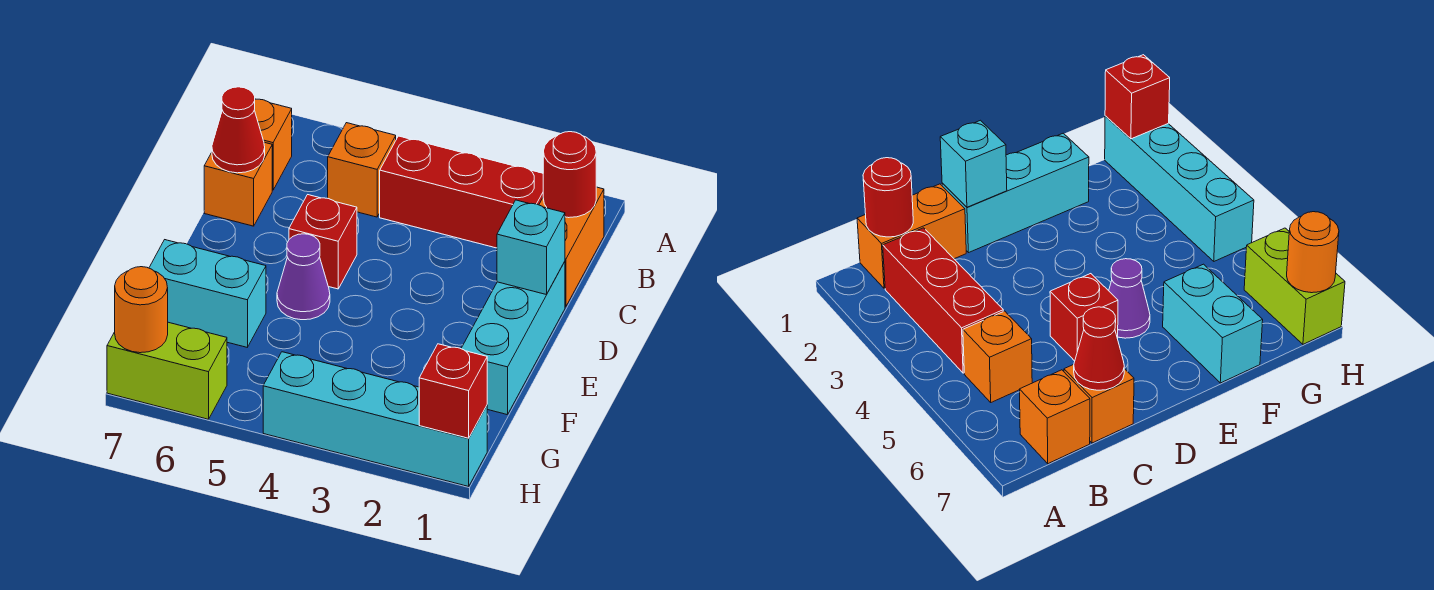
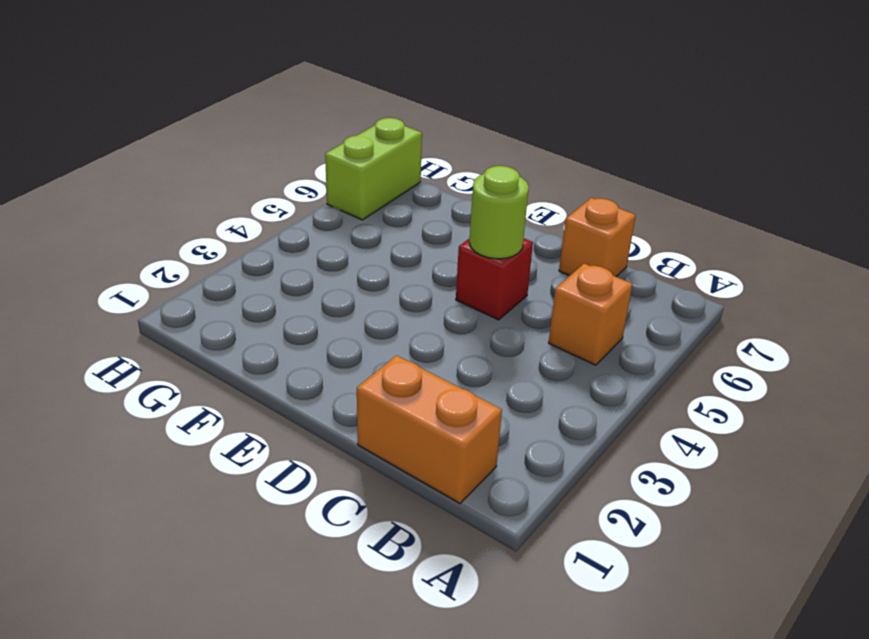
lime round brick D5 level 2 -> none
none -> red brick B2:B4 level 1
none -> orange brick B7 level 1
none -> cyan brick D1:F1 level 1

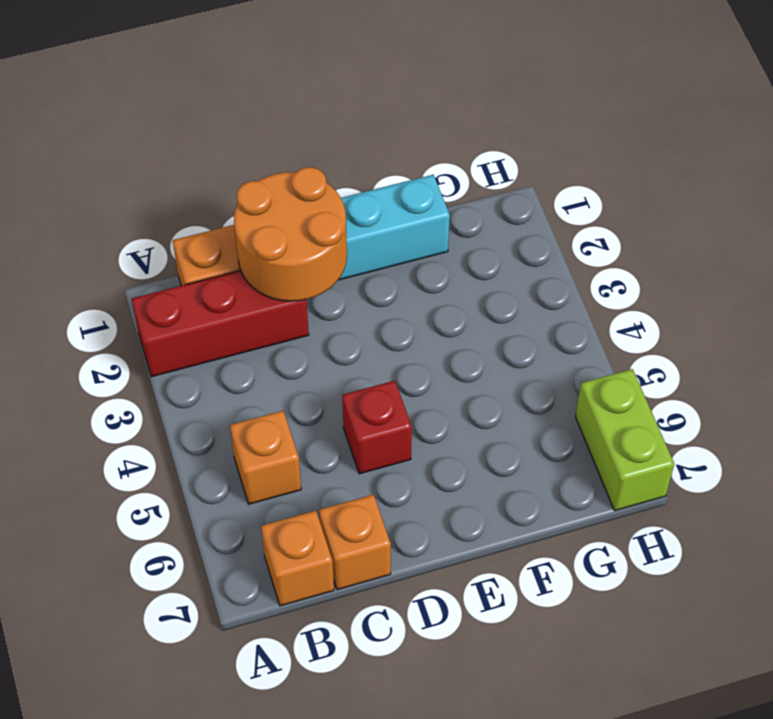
red brick A2:C2 level 1 -> red brick B2:B4 level 1
orange round brick C1:D2 level 2 -> cyan brick D1 level 2
none -> purple cone E5 level 1
none -> cyan brick F6:F7 level 1
none -> cyan brick H1:H4 level 1

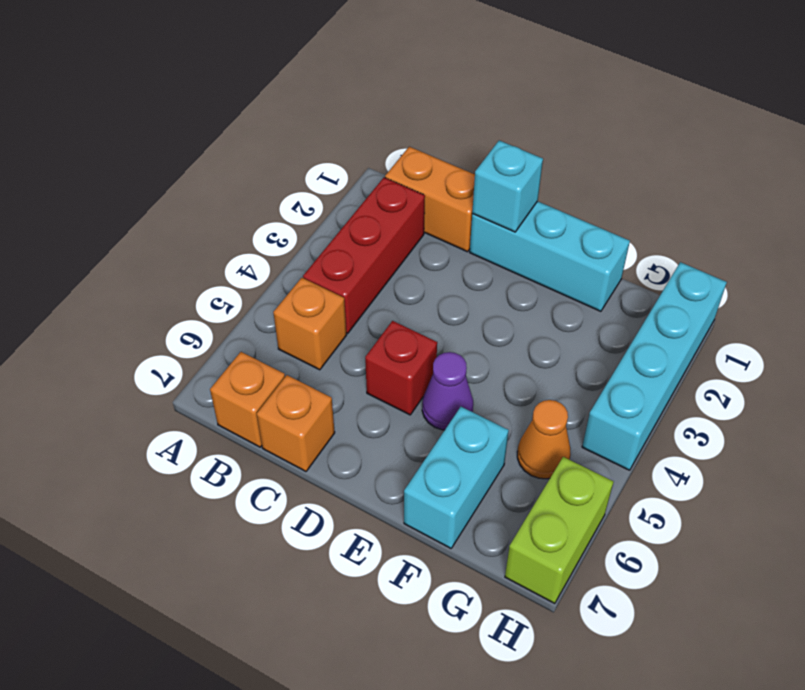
orange cone G5 level 1 -> none
none -> red round brick B1 level 2
none -> red cone C7 level 2
none -> red brick H1 level 2

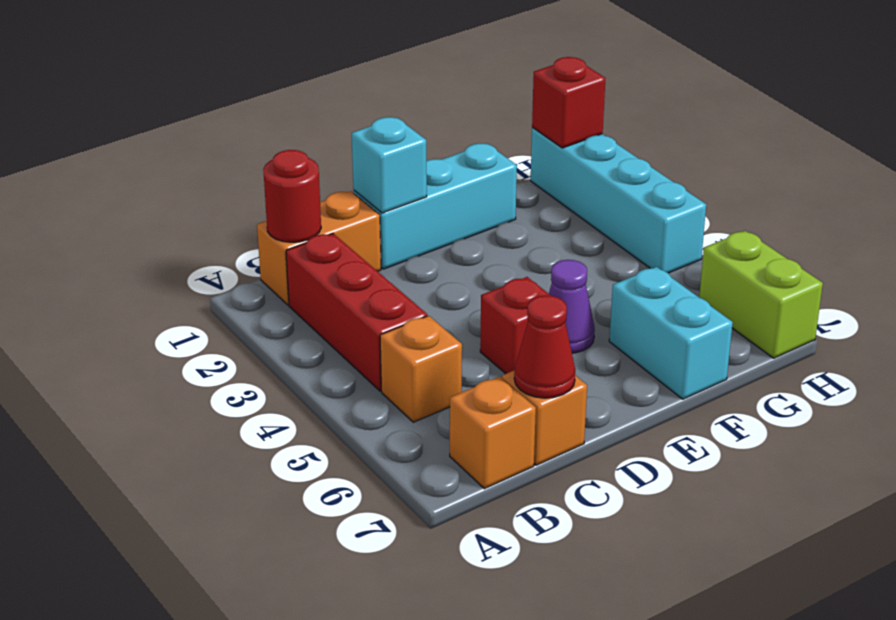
none -> orange round brick H7 level 2

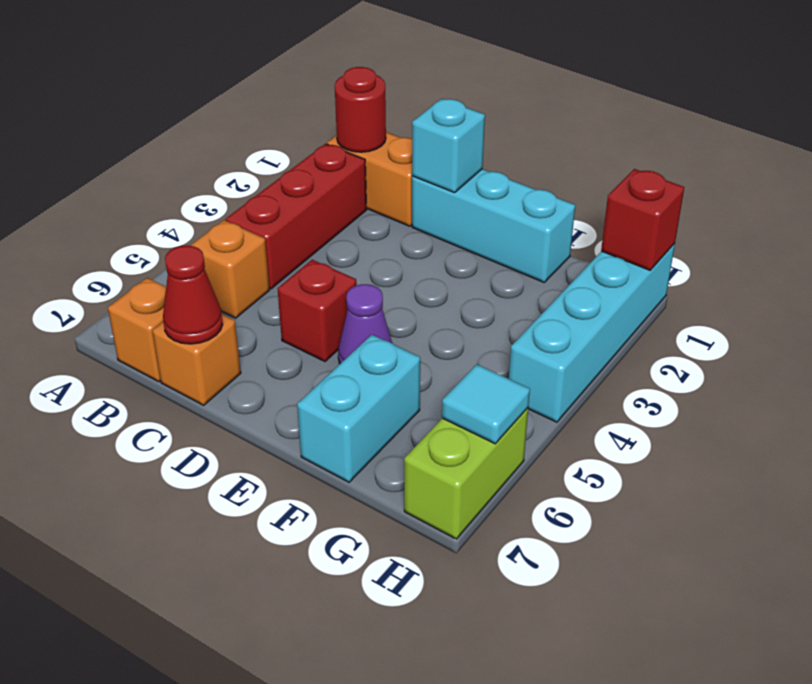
cyan tile H6 level 2 -> none
none -> orange round brick H7 level 2

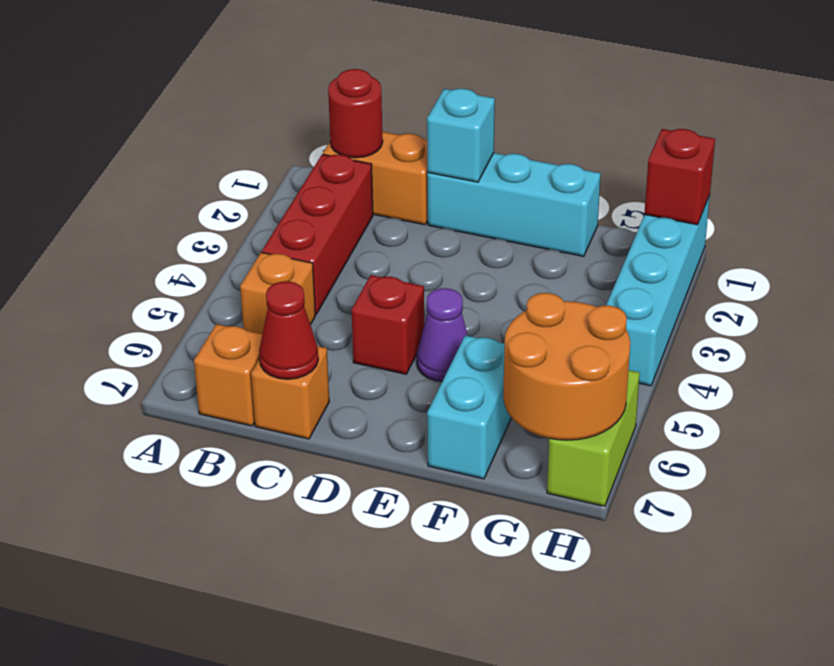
orange round brick G6:H7 level 2 -> orange round brick H7 level 2

